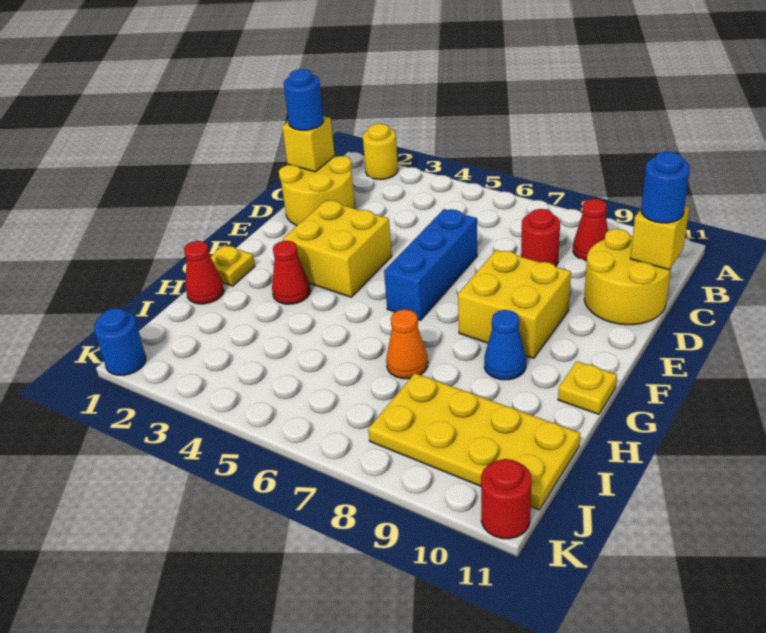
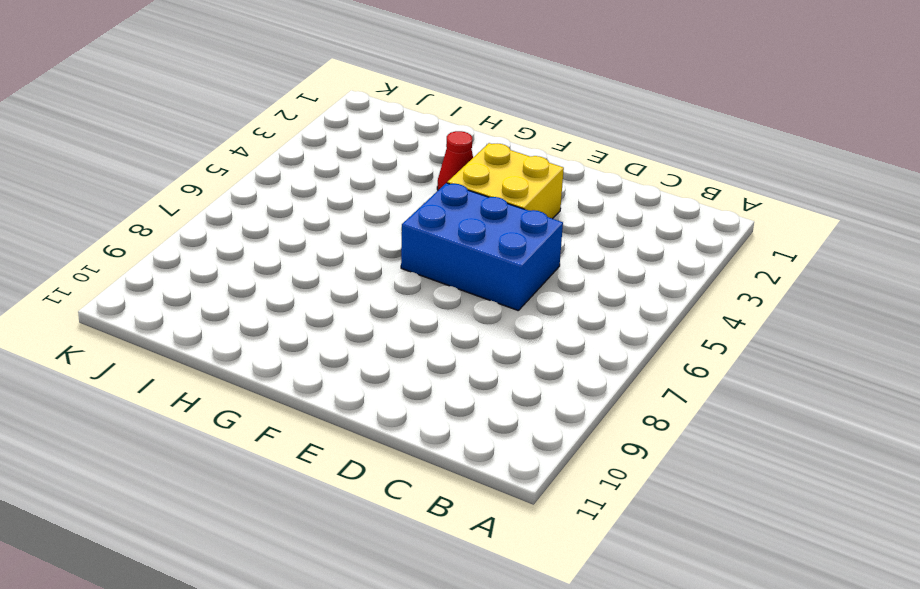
blue brick D5:F6 level 1 -> blue brick D6:F6 level 1
none -> yellow round brick A2 level 1
none -> red cone B9 level 1
none -> yellow round brick C1:D2 level 1

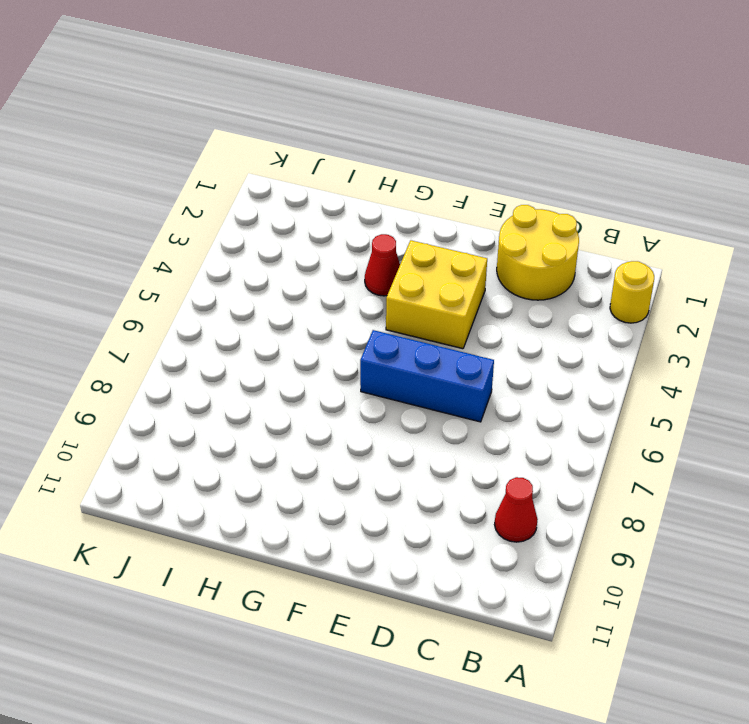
none -> red round brick C8 level 1
none -> yellow round brick C10:D11 level 1
none -> yellow brick E8:F9 level 1

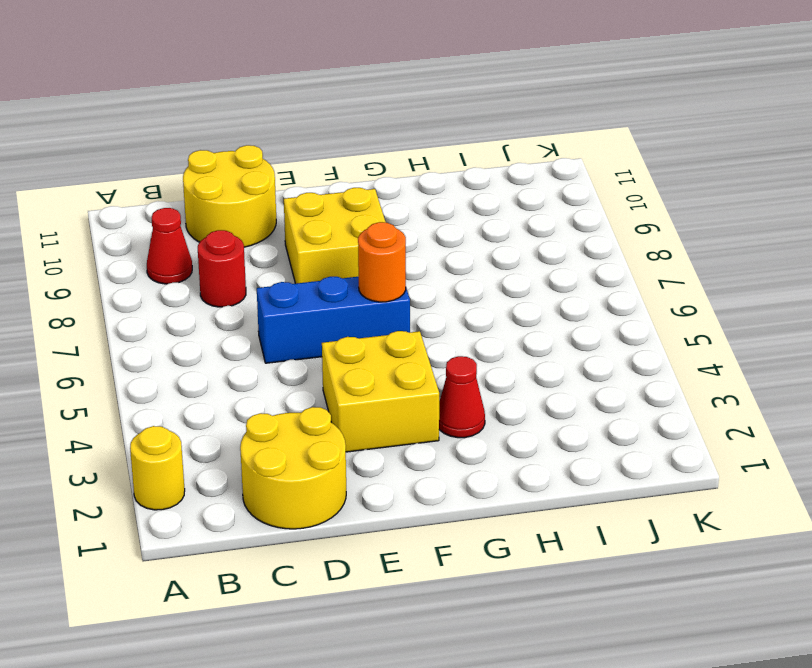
orange round brick F6 level 2 -> none
none -> yellow plate G1 level 1
none -> blue cone G9 level 1
none -> yellow plate G11 level 1

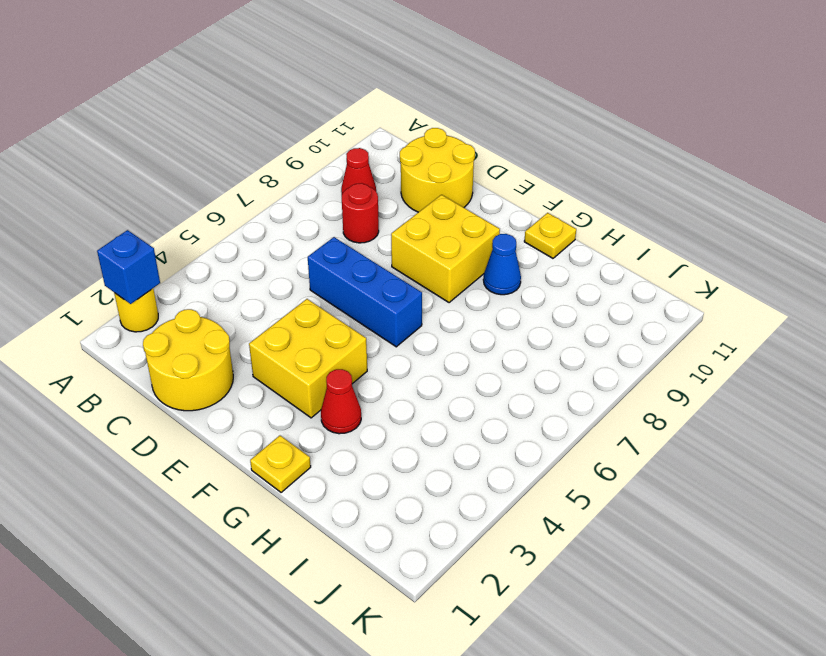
blue brick A2 level 2 -> none
none -> red cone H1 level 1
none -> orange cone H7 level 1
none -> yellow plate I8:J11 level 1

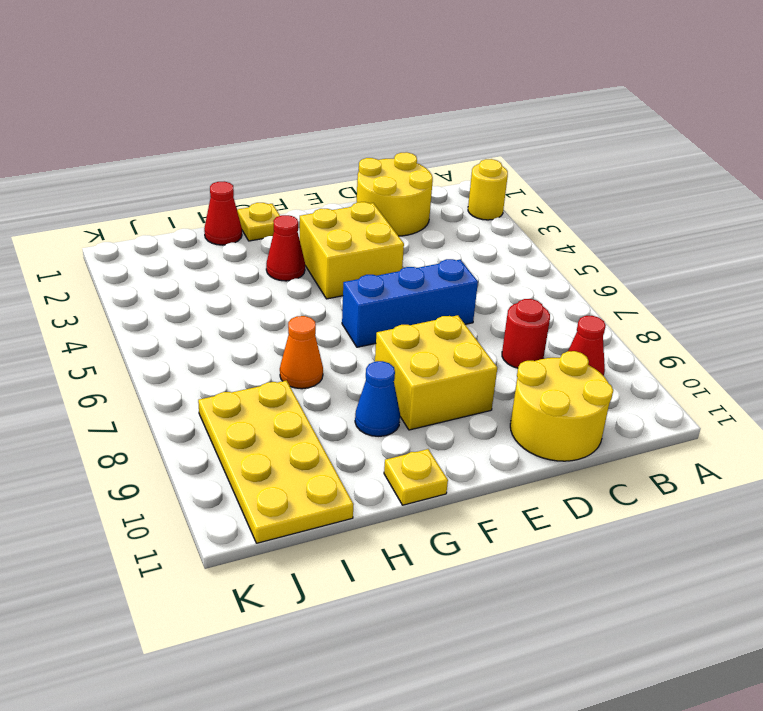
none -> blue round brick K1 level 1
none -> red round brick K11 level 1
none -> yellow brick C1 level 2

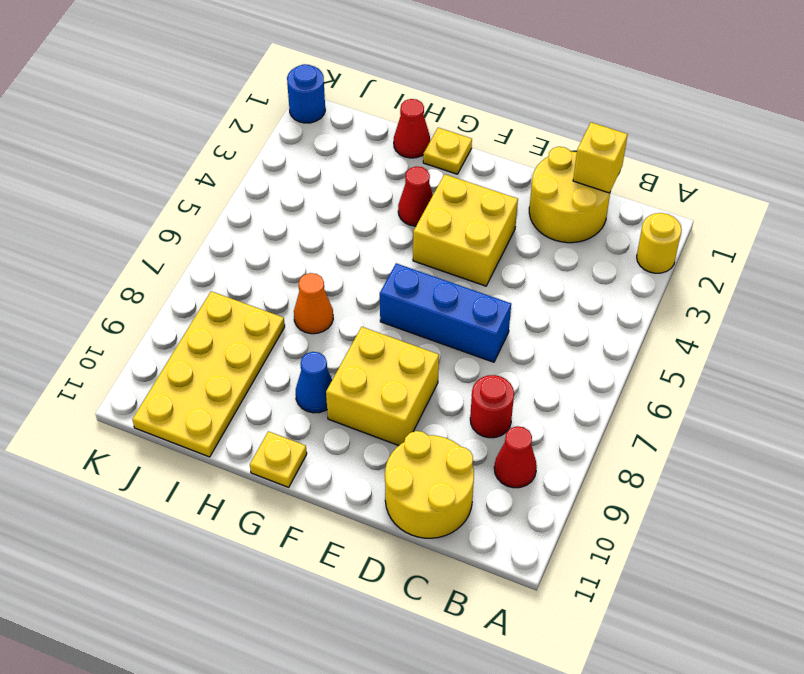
none -> red round brick K11 level 1
none -> yellow brick C11 level 2
none -> blue round brick C1 level 3

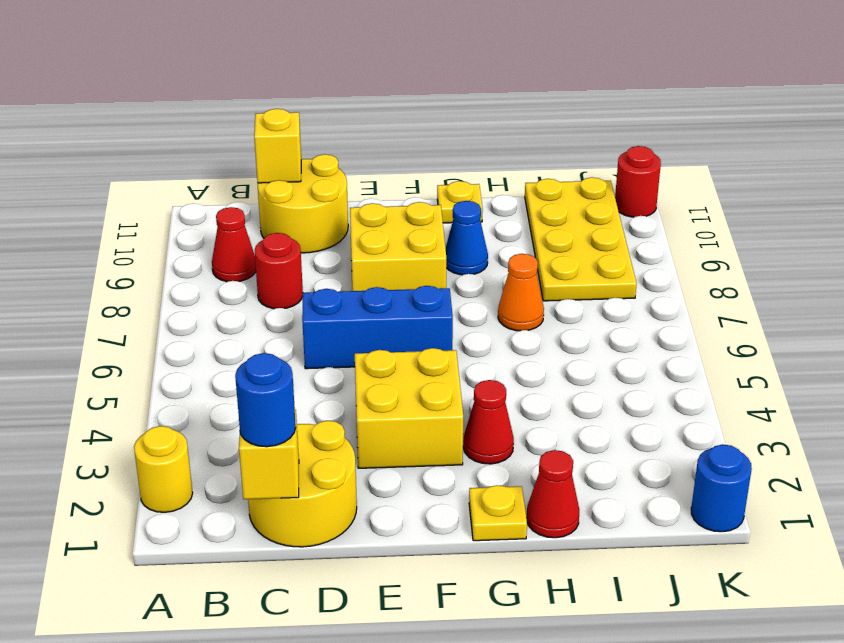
none -> blue round brick C11 level 3

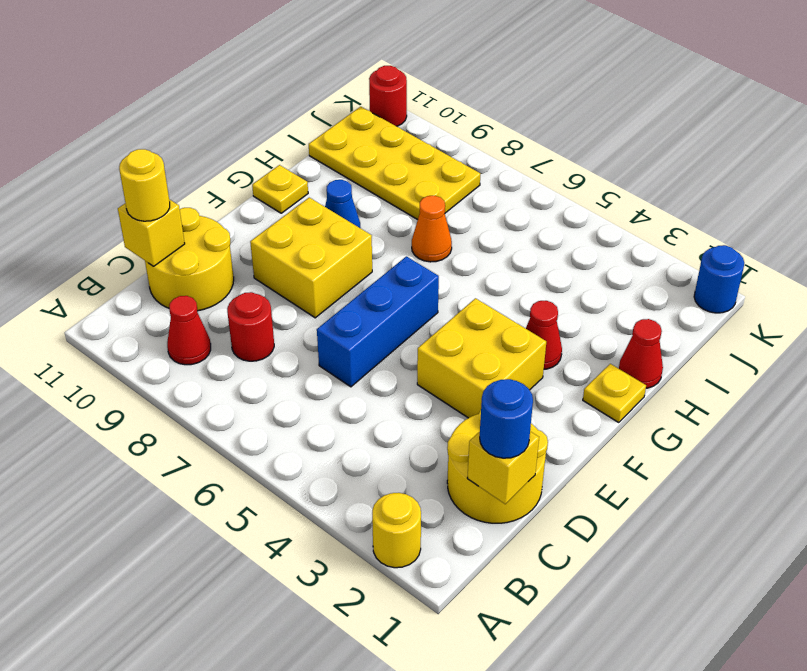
yellow round brick C11 level 3 -> blue round brick C11 level 3

